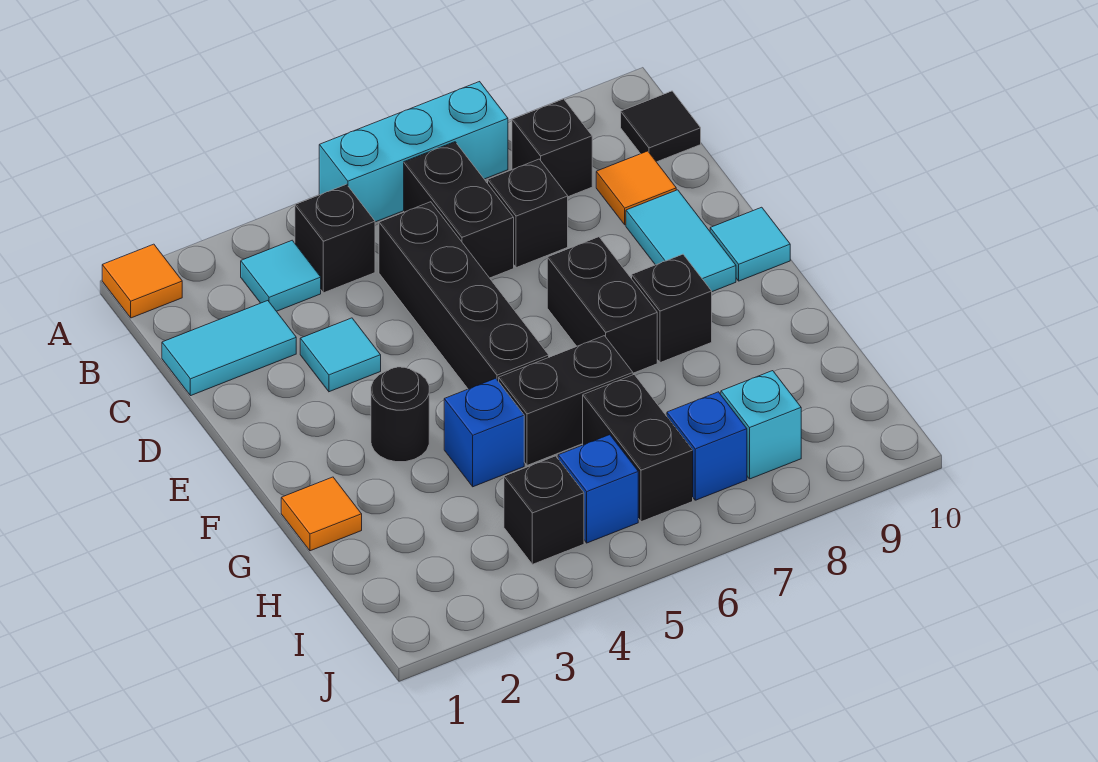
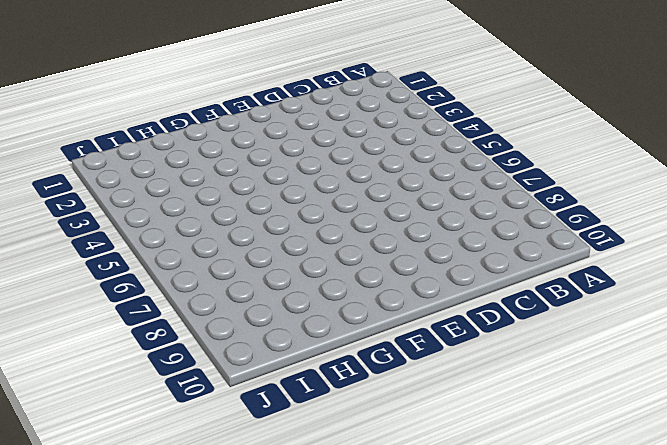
none -> orange tile A1 level 1
none -> cyan brick A5:A7 level 1
none -> cyan tile B3 level 1

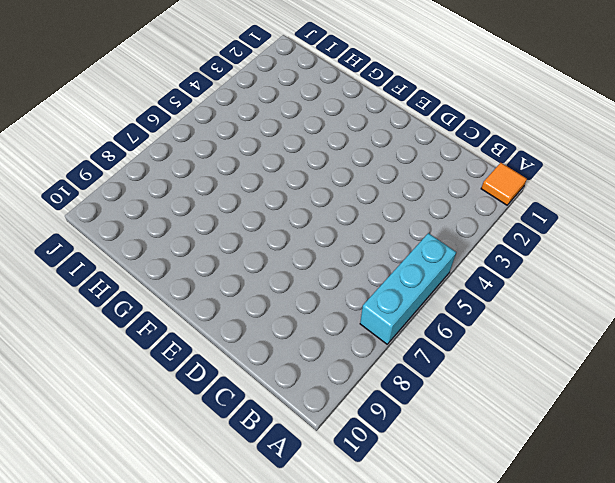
none -> cyan tile B3 level 1
none -> black brick B4 level 1
none -> black brick B6:C6 level 1

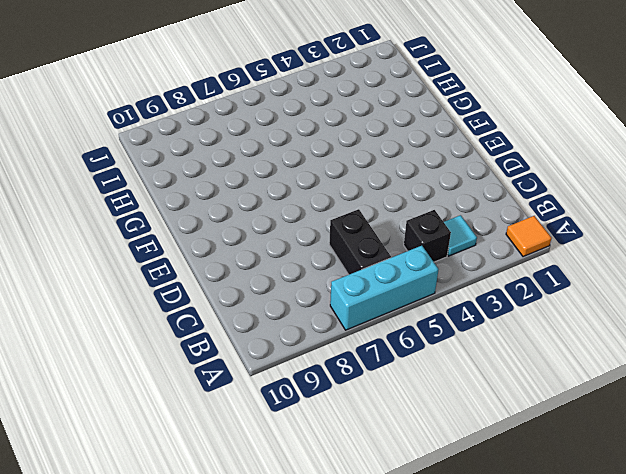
none -> black brick B8 level 1
none -> black tile B10 level 1
none -> cyan tile C1:C2 level 1

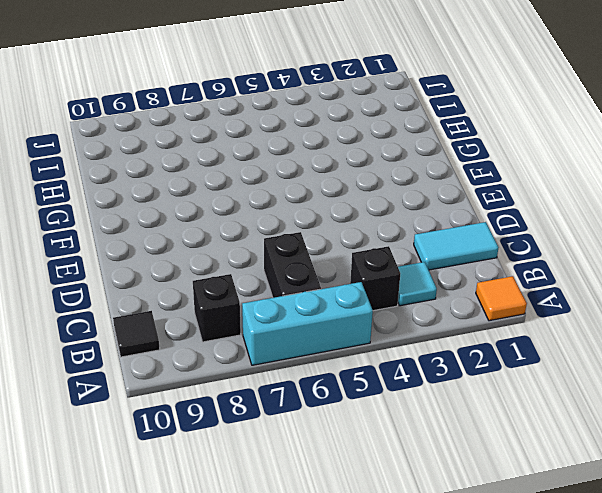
none -> black brick C5:F5 level 1
none -> black brick C7 level 1
none -> orange tile C9 level 1

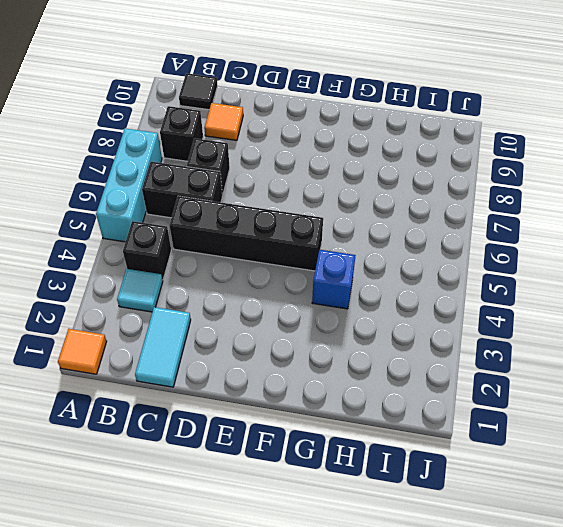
none -> cyan tile D3 level 1
none -> cyan tile D9:E9 level 1
none -> black brick E7:F7 level 1

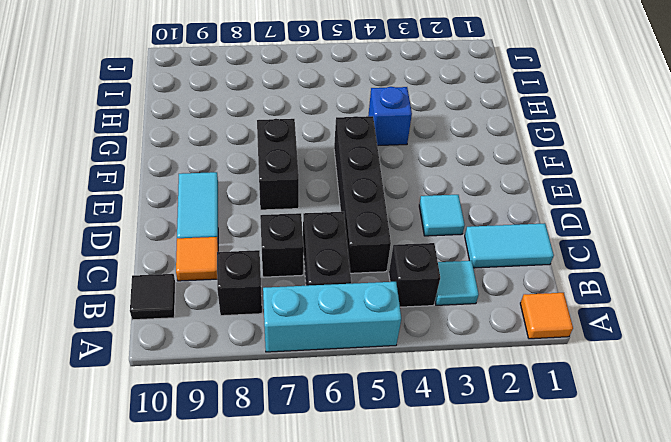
none -> cyan tile E10 level 1
none -> black round brick F3 level 1
none -> black brick F8 level 1

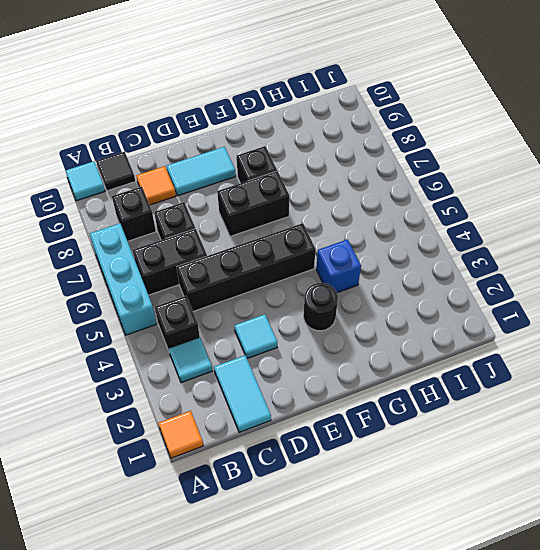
cyan tile A10 level 1 -> cyan tile E10 level 1
none -> orange tile G1 level 1
none -> black brick G5:G6 level 1
none -> black brick H6:I6 level 1

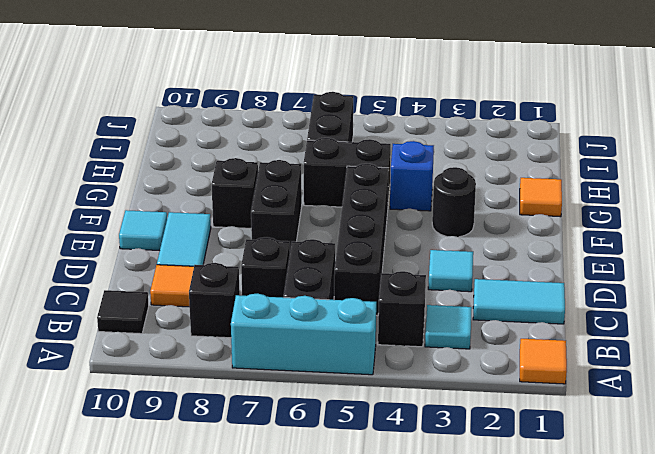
none -> black brick I4 level 1
none -> blue brick I5 level 1
none -> blue brick I7 level 1

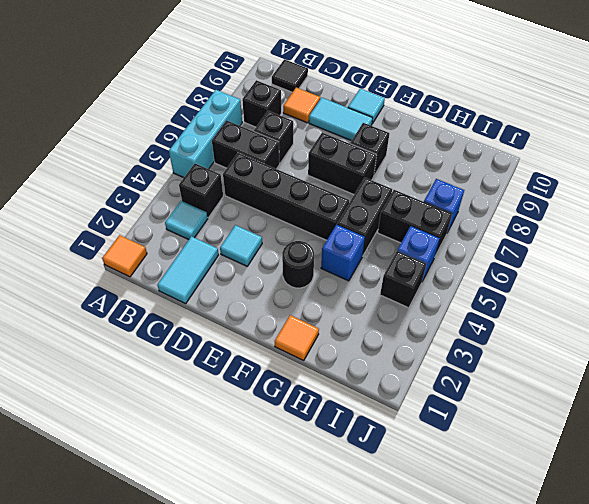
none -> cyan brick I8 level 1

